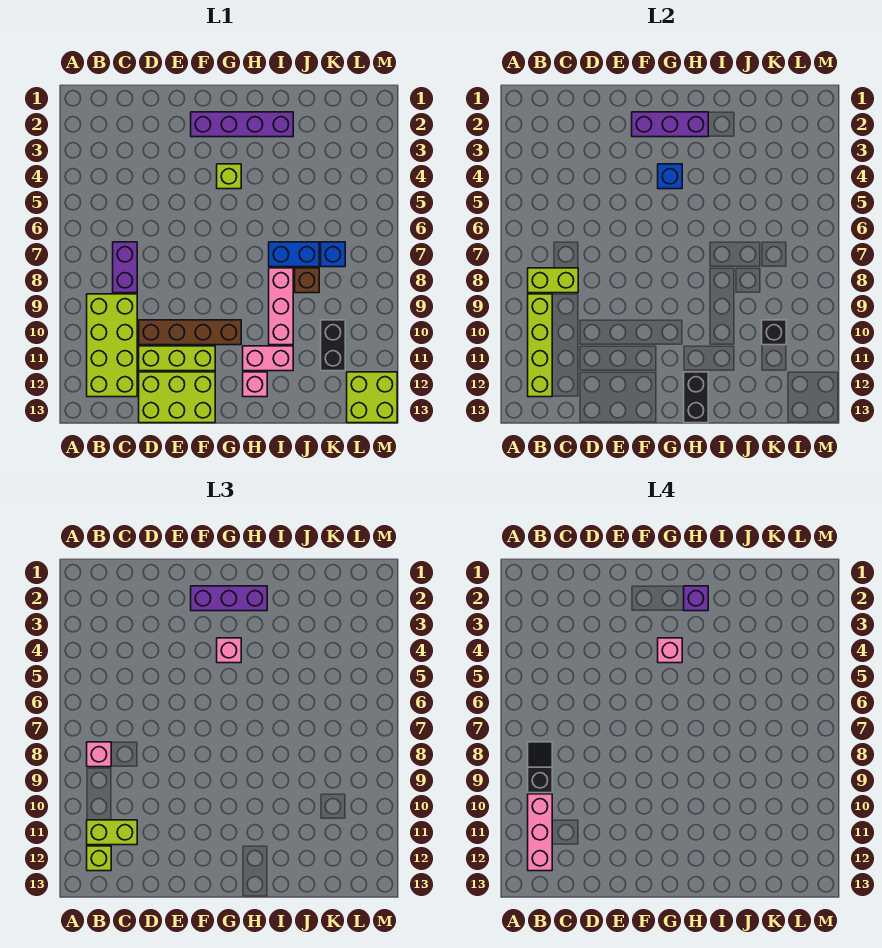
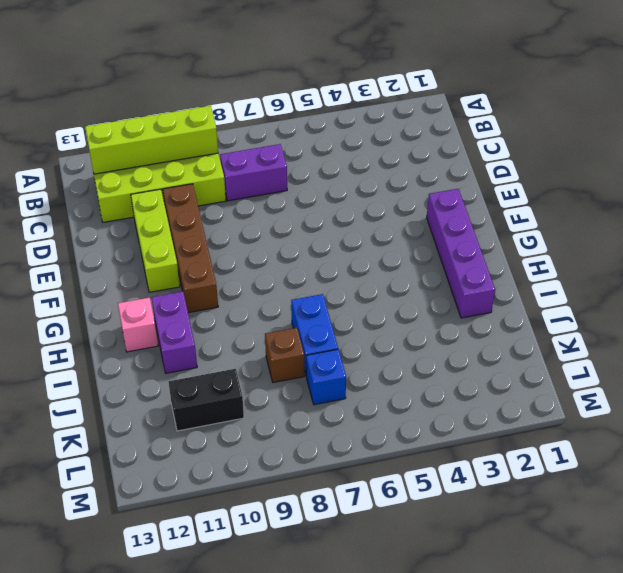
purple brick H11:I11 level 1 -> pink brick H11:I11 level 1
none -> lime brick D12:F13 level 1
none -> lime brick G4 level 1
none -> pink brick I8:I10 level 1
none -> lime brick L12:M13 level 1

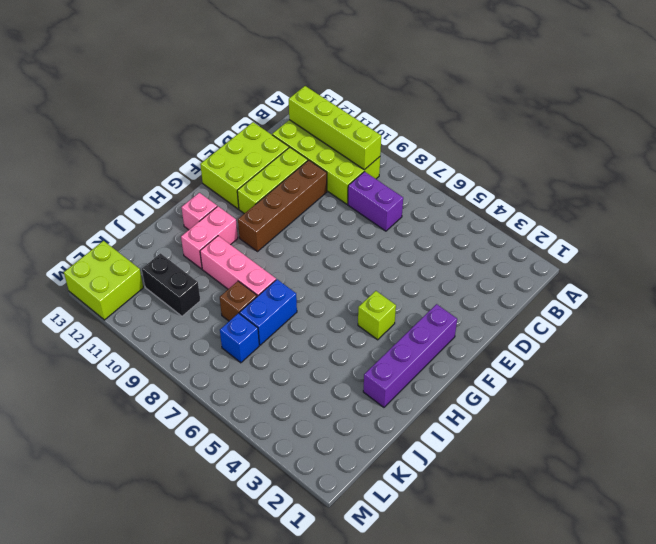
none -> lime brick B8:C8 level 2
none -> purple brick F2:H2 level 2
none -> blue brick G4 level 2
none -> black brick H12:H13 level 2

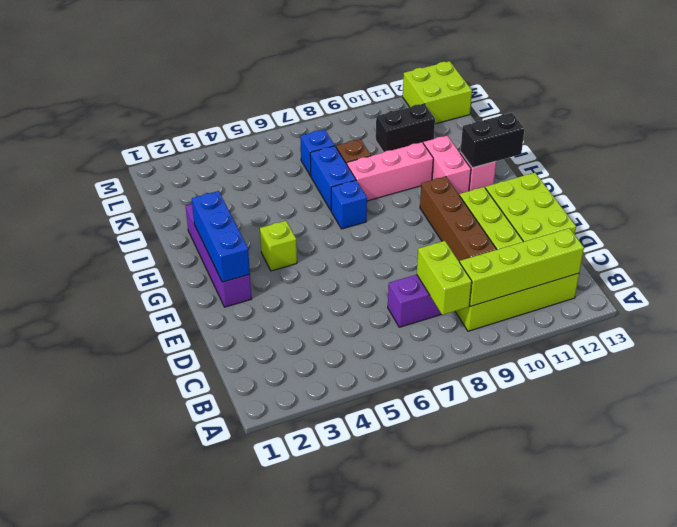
blue brick F2:H2 level 2 -> purple brick F2:H2 level 2
blue brick H7 level 1 -> blue brick G4 level 2
none -> black brick K10 level 2
none -> pink brick B8 level 3
none -> lime brick B11:C11 level 3
none -> lime brick B12 level 3

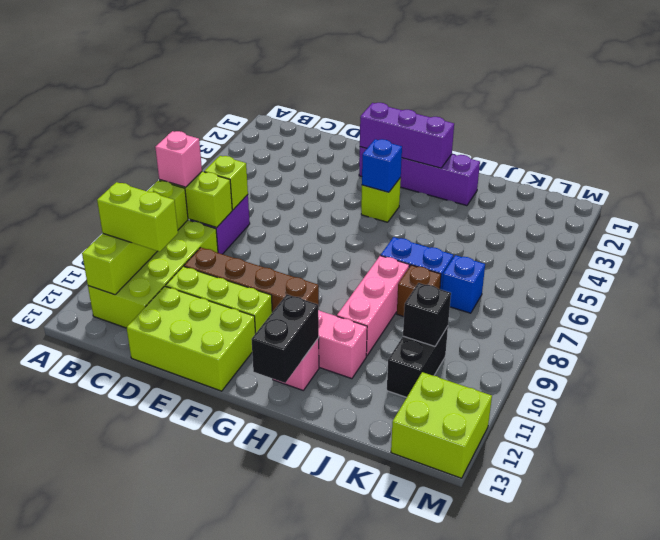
lime brick C7 level 2 -> lime brick B12 level 3
none -> purple brick F2:H2 level 3
none -> pink brick G4 level 3
none -> black slope B8:B9 level 4 top 9
none -> pink brick B10:B12 level 4

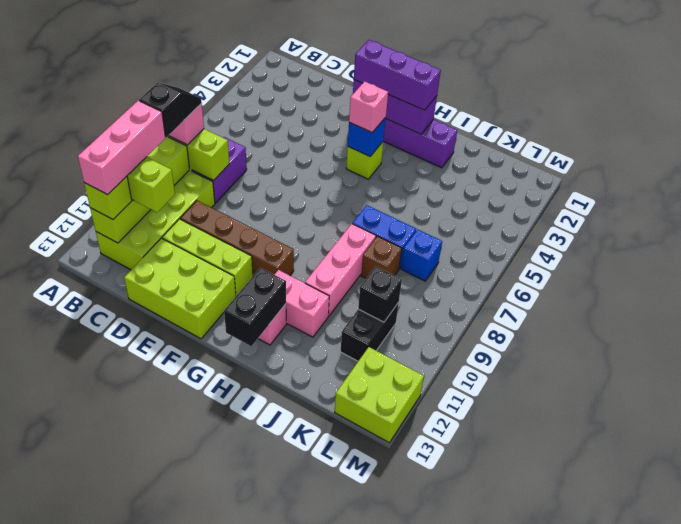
none -> pink brick G4 level 4
none -> purple brick H2 level 4

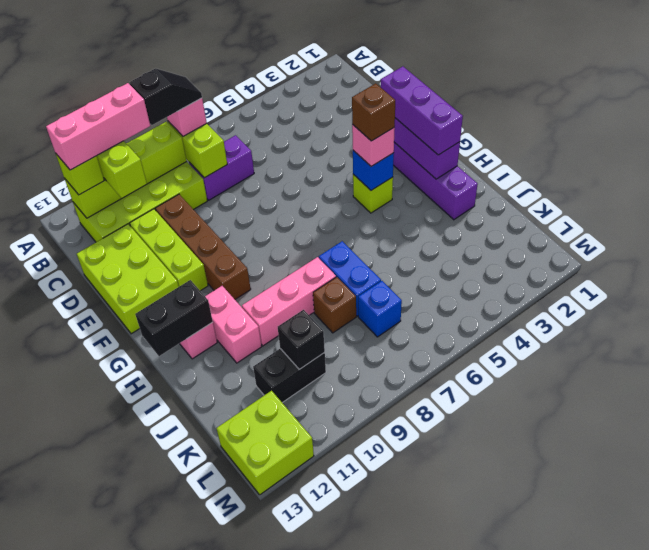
brown brick G4 level 4 -> pink brick G4 level 4
none -> purple brick H2 level 4

